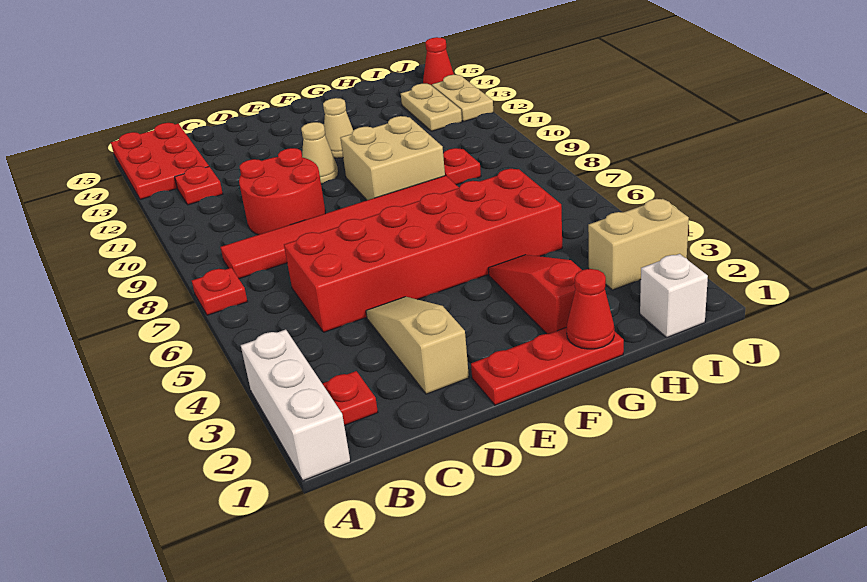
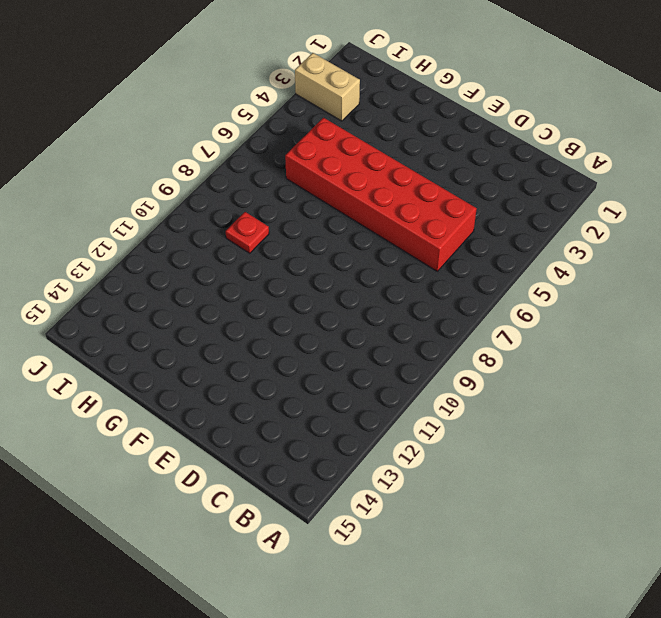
none -> white brick A1:A3 level 1
none -> red plate A7 level 1
none -> red plate A13:B15 level 1

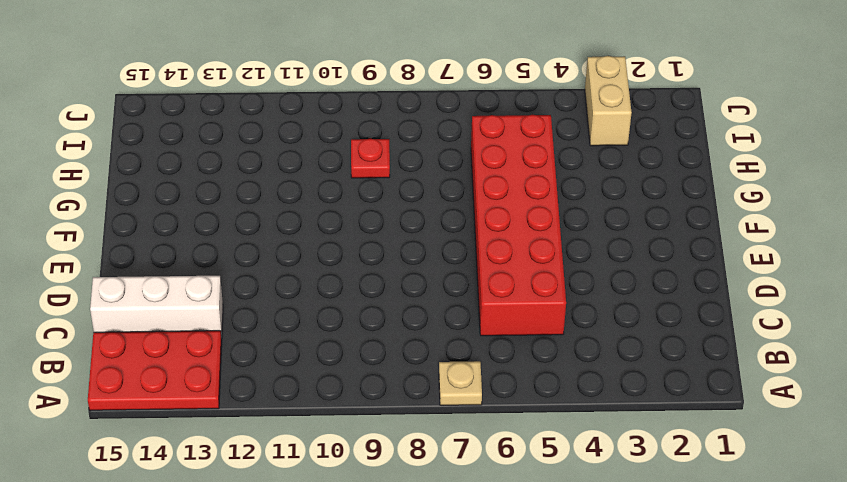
tan plate A7 level 1 -> red plate A7 level 1
white brick C13:C15 level 1 -> white brick A1:A3 level 1
none -> red plate B2 level 1
none -> red tile B8:G8 level 1
none -> red plate B12 level 1

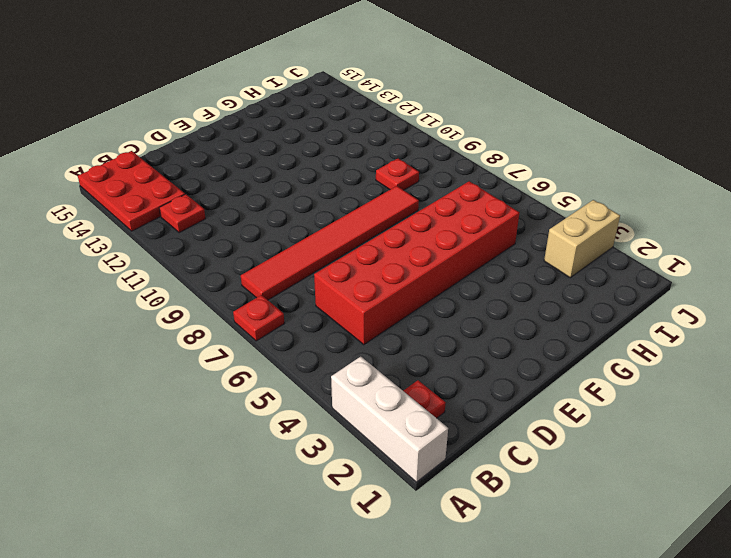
none -> red round brick C9:D10 level 1
none -> tan slope D2:D4 level 1 top 2
none -> red plate E1:G1 level 1

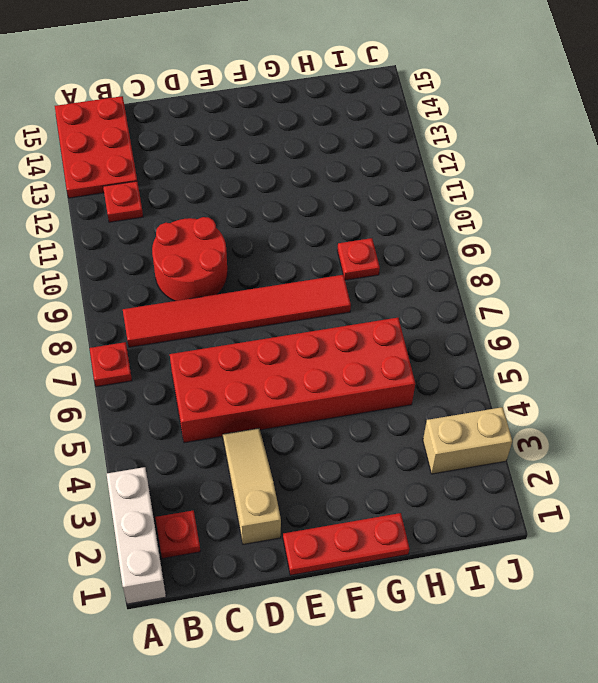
none -> tan cone E11 level 1
none -> tan brick F9:G10 level 1
none -> tan cone F12 level 1

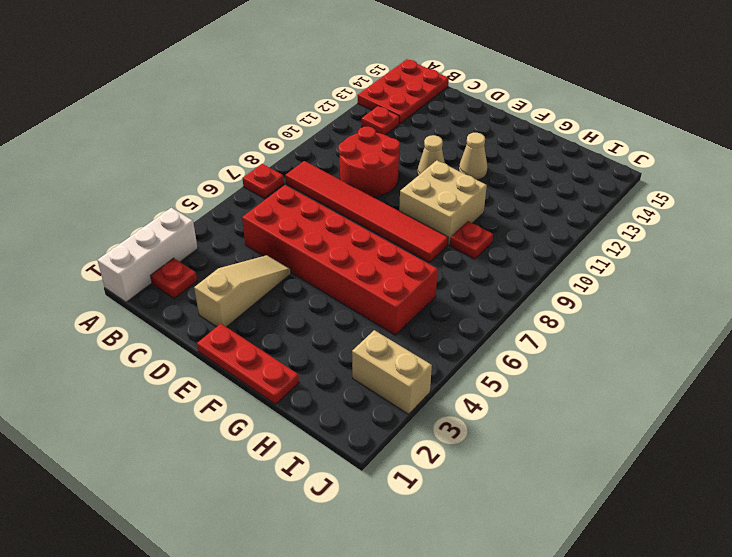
none -> red slope G2:G4 level 1 top 2
none -> white brick I1 level 1
none -> tan plate I12:I13 level 1

